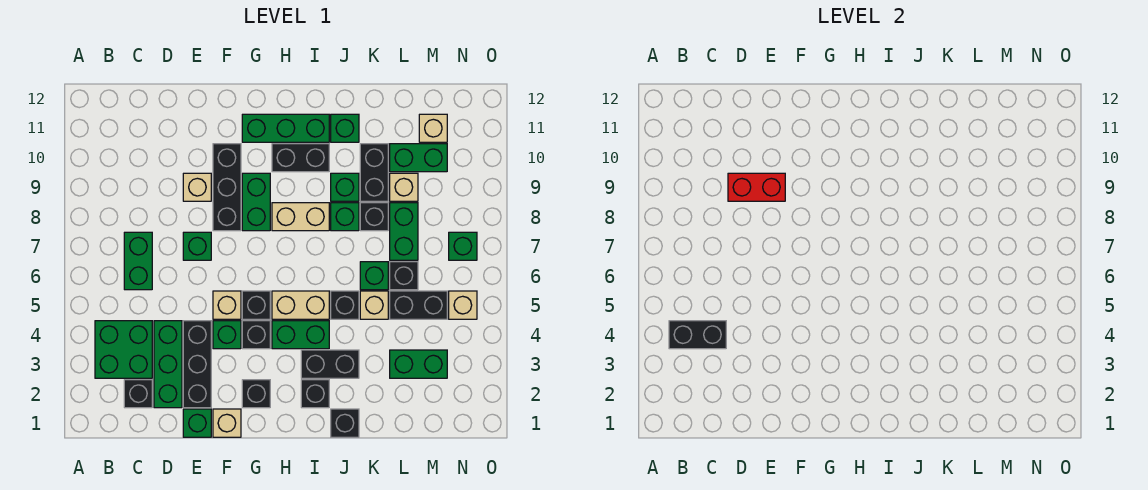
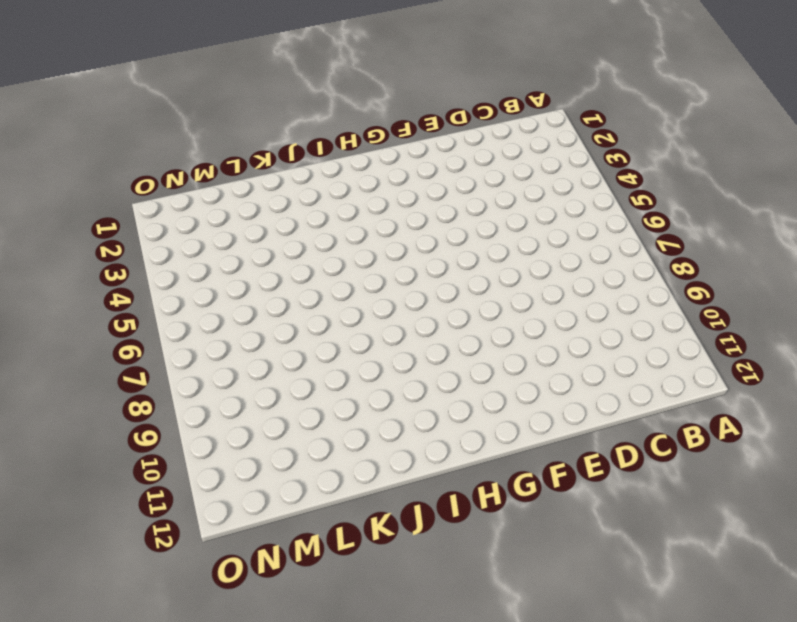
none -> green brick B3:C4 level 1
none -> black brick C2 level 1
none -> green brick C6:C7 level 1
none -> green brick D2:D4 level 1

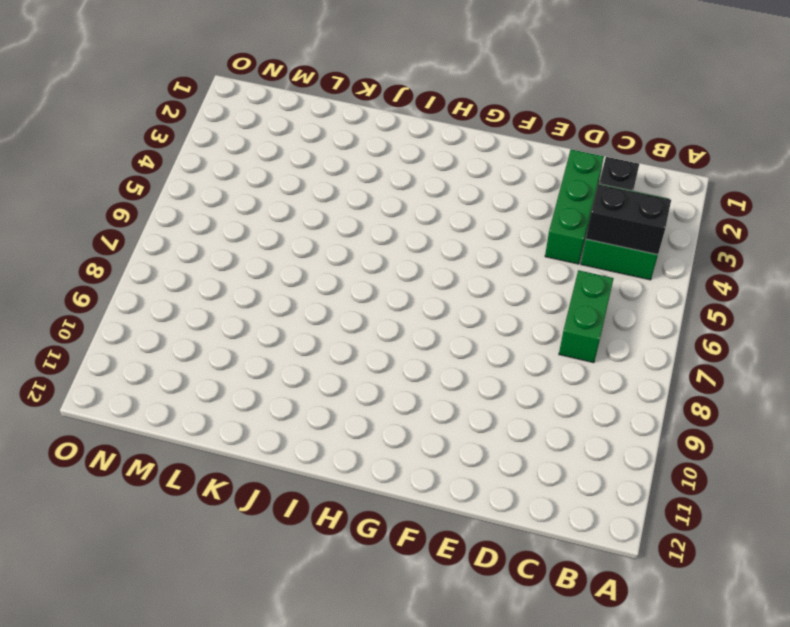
none -> green brick E1 level 1
none -> black brick E2:E4 level 1
none -> green brick E7 level 1
none -> tan brick E9 level 1

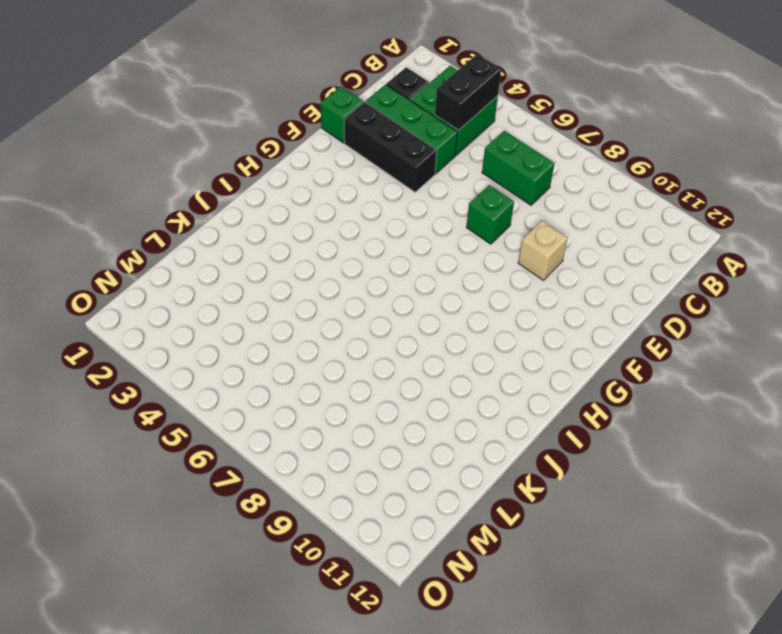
none -> tan brick F1 level 1
none -> green brick F4 level 1
none -> tan brick F5 level 1
none -> black brick F8:F10 level 1

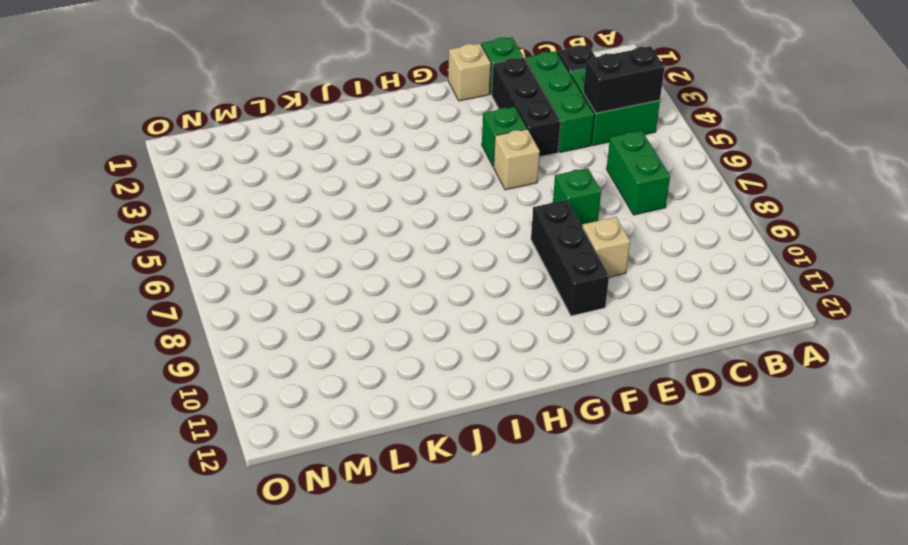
none -> black brick G2 level 1
none -> black brick G4 level 1
none -> black brick G5 level 1
none -> green brick G8:G9 level 1

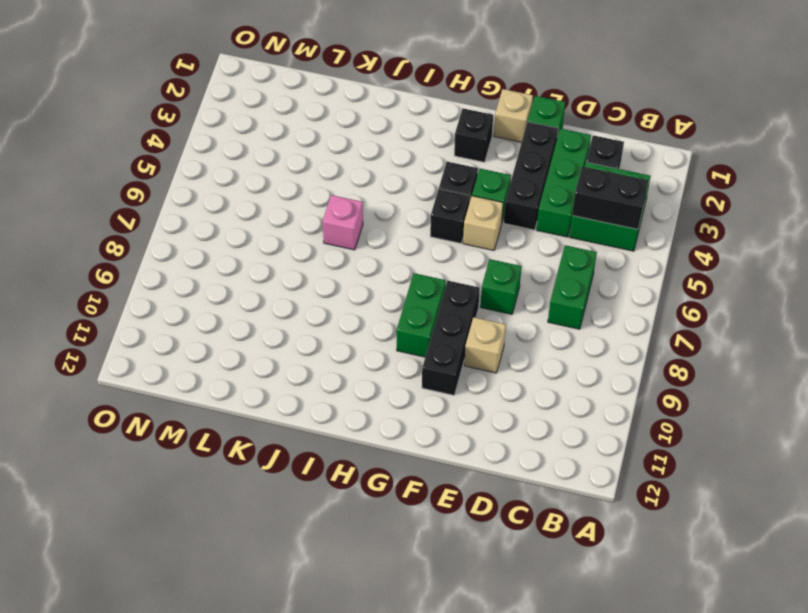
pink brick J6 level 1 -> none
none -> green brick G11:I11 level 1
none -> green brick H4:I4 level 1
none -> tan brick H5:I5 level 1
none -> tan brick H8:I8 level 1

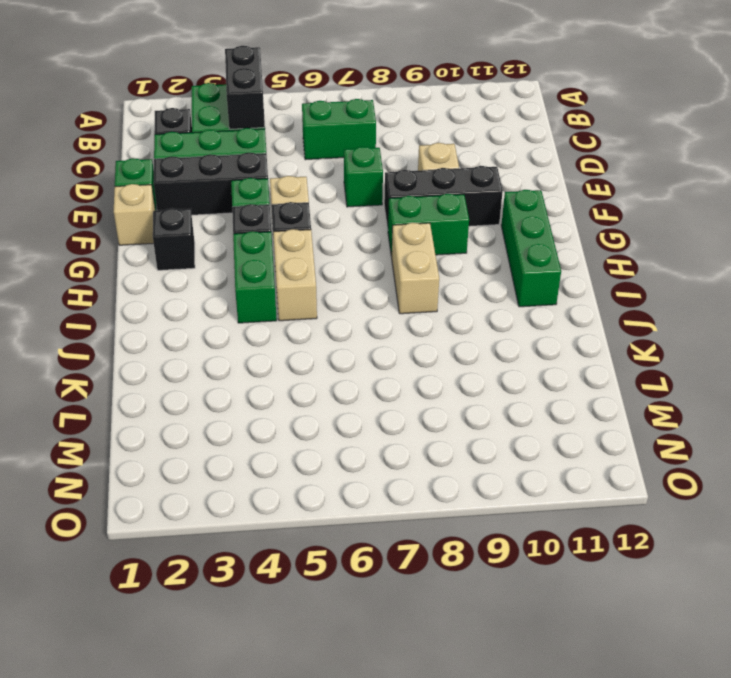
none -> black brick H10:I10 level 1
none -> black brick I2 level 1
none -> black brick I3:J3 level 1
none -> black brick J1 level 1

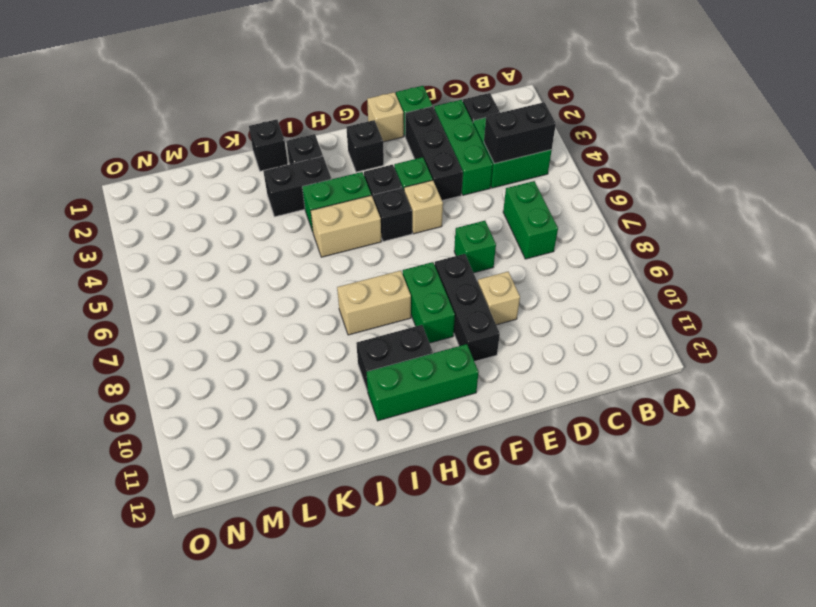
none -> black brick J5 level 1
none -> green brick J8 level 1
none -> green brick J9 level 1
none -> green brick J11 level 1

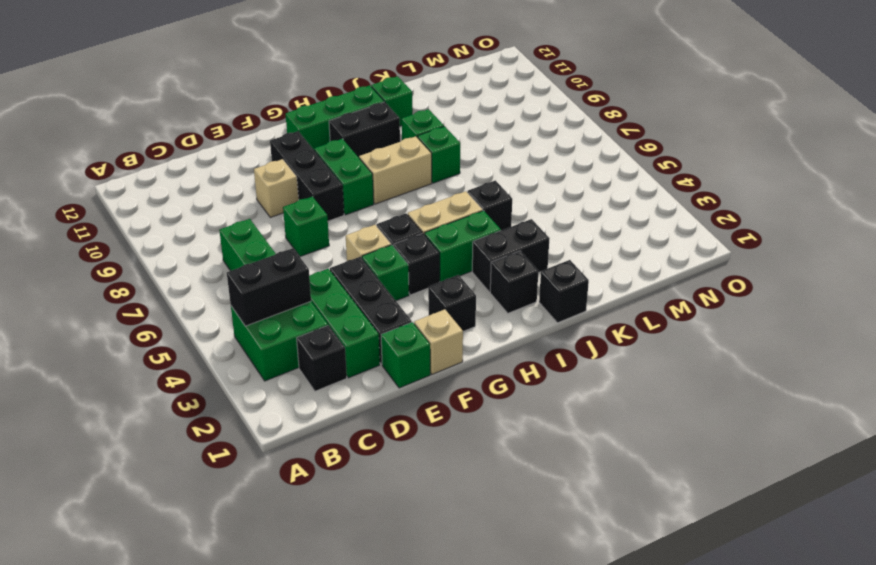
none -> tan brick K5 level 1
none -> green brick K6 level 1
none -> black brick K8 level 1
none -> black brick K9:K10 level 1

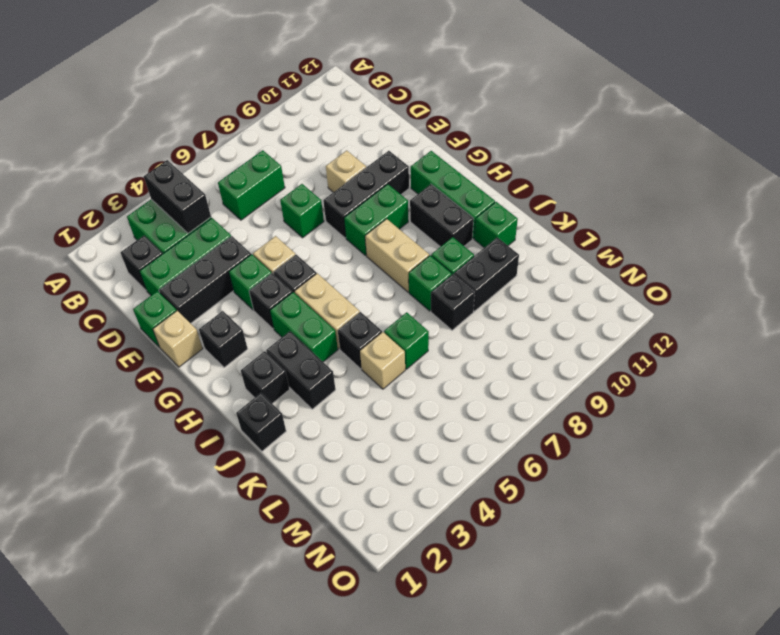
none -> green brick L3:M3 level 1
none -> black brick L5:M5 level 1
none -> black brick L6 level 1
none -> green brick L7:L8 level 1

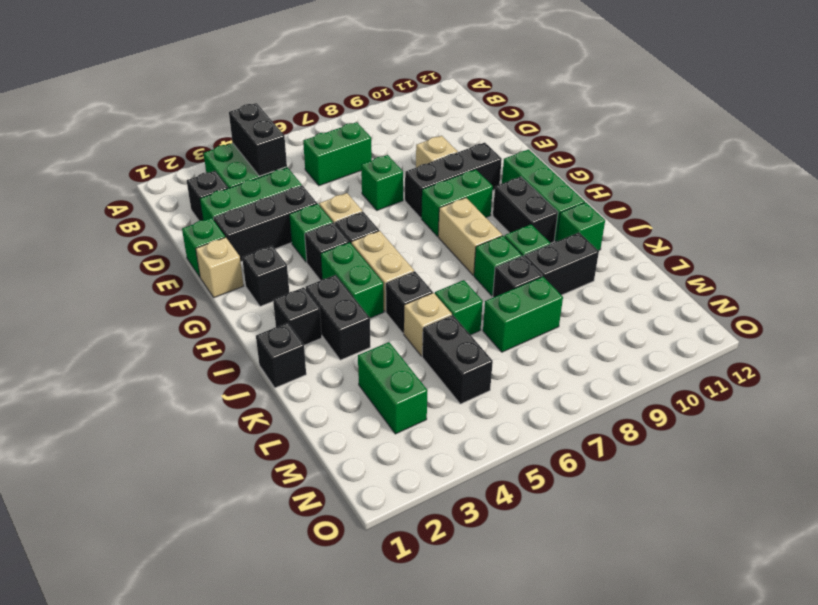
none -> black brick L6 level 1
none -> tan brick L9 level 1
none -> green brick L10:M10 level 1
none -> tan brick M11 level 1

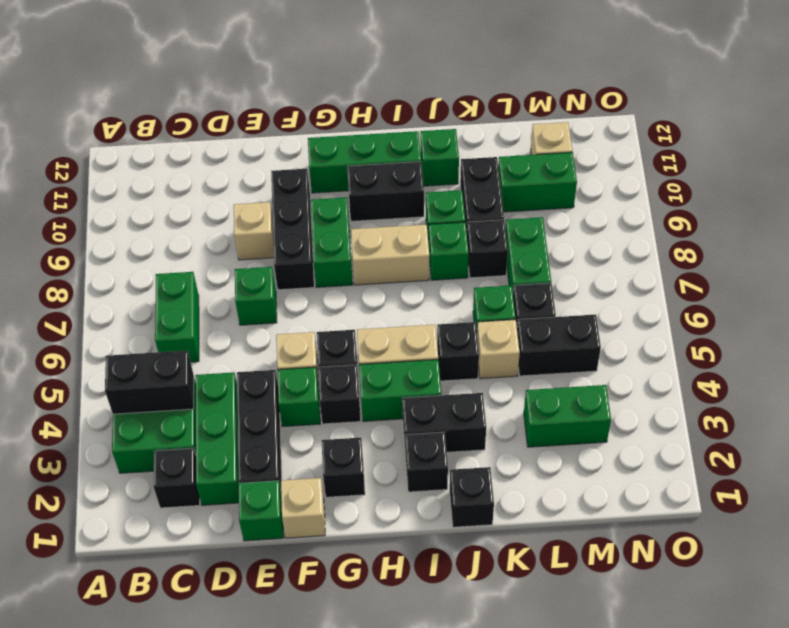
none -> tan brick L9 level 1
none -> tan brick N5 level 1
none -> green brick N7 level 1
none -> red brick D9:E9 level 2

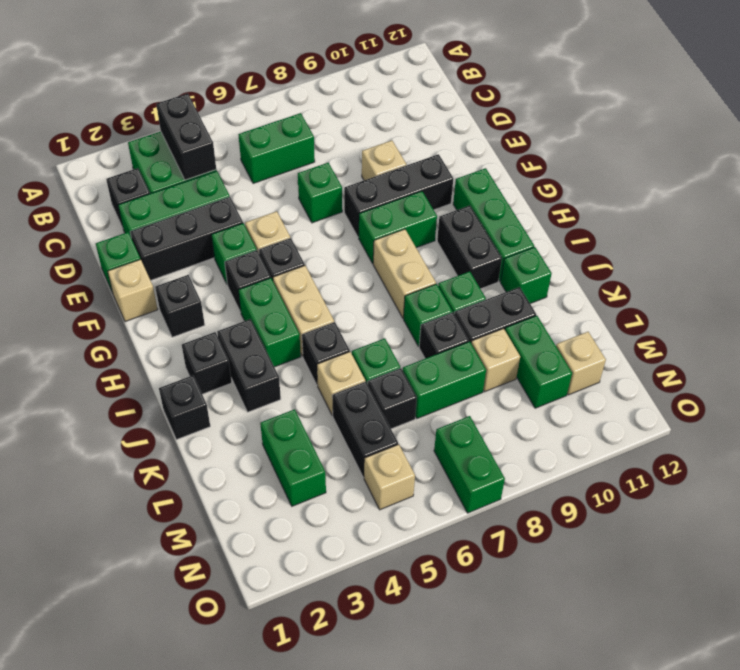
green brick N7:O7 level 1 -> green brick N7 level 1
none -> red brick D9:E9 level 2

